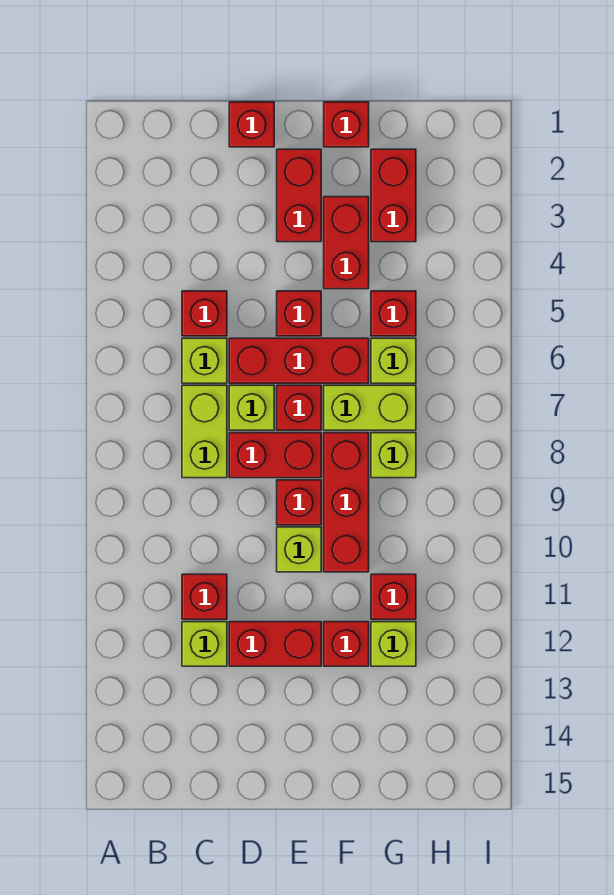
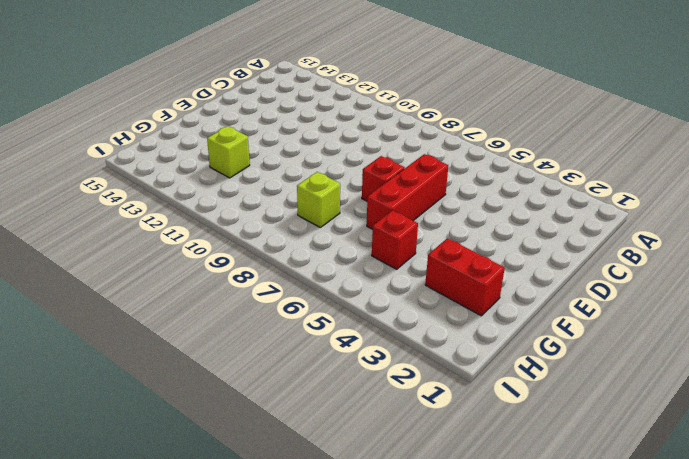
none -> red brick C5 level 1
none -> lime brick C6 level 1
none -> lime brick C7:C8 level 1

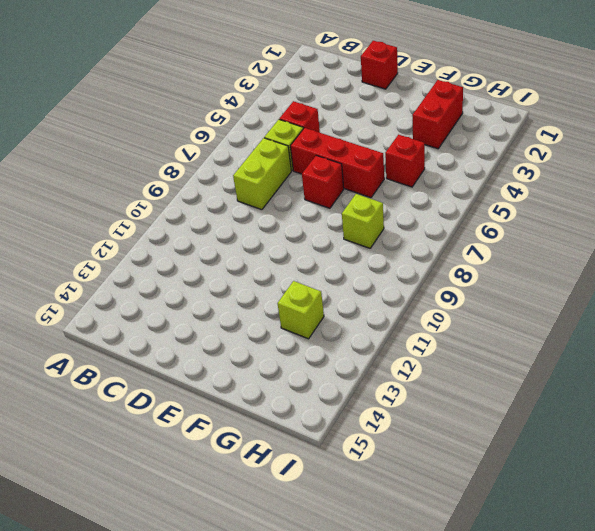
none -> red brick C11 level 1
none -> lime brick C12 level 1
none -> lime brick D7 level 1

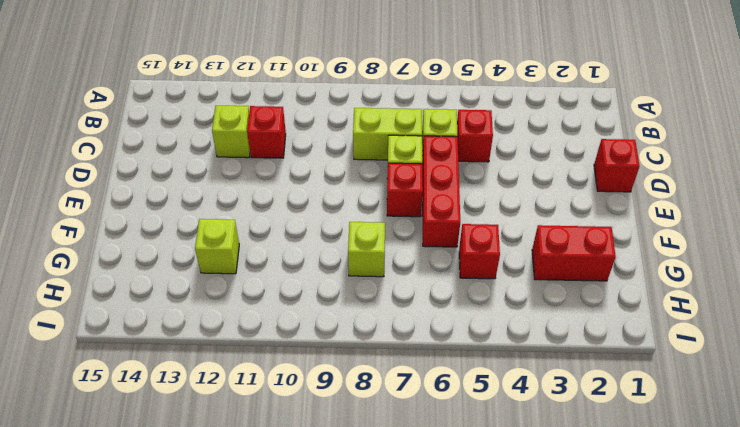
none -> red brick D8:E8 level 1
none -> red brick D12:E12 level 1
none -> red brick E2:E3 level 1

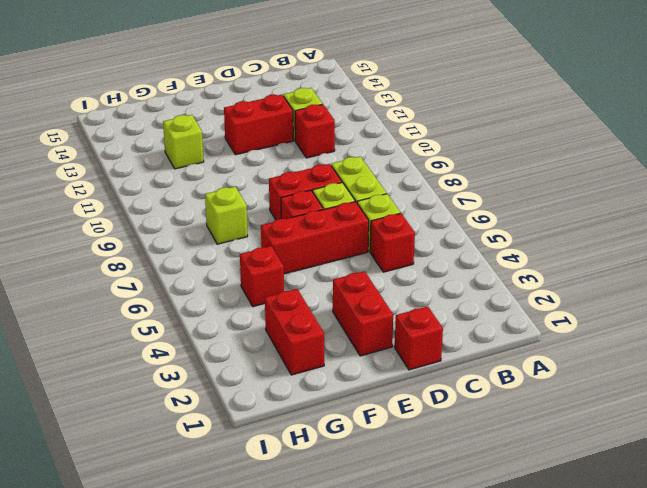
none -> red brick E5 level 1
none -> red brick E9 level 1
none -> lime brick E10 level 1

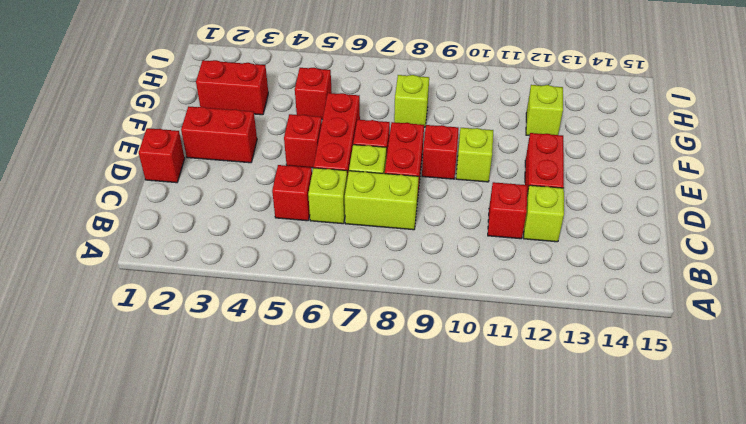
none -> red brick F1 level 1
none -> red brick F3:F4 level 1
none -> lime brick F7:G7 level 1

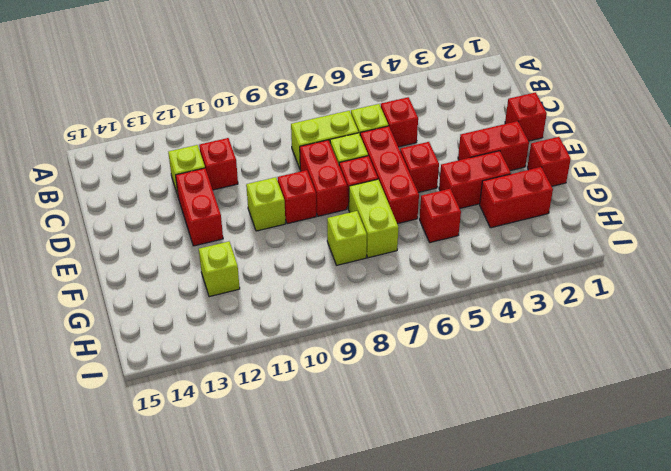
none -> red brick F8:F10 level 1
none -> red brick F12 level 1
none -> lime brick G6 level 1

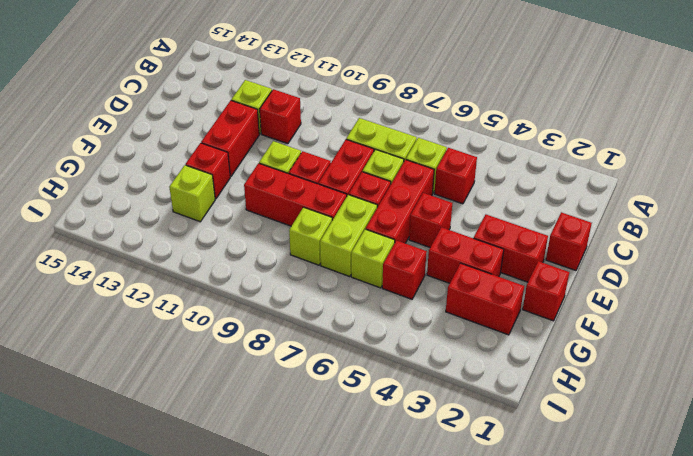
none -> red brick G11 level 1

